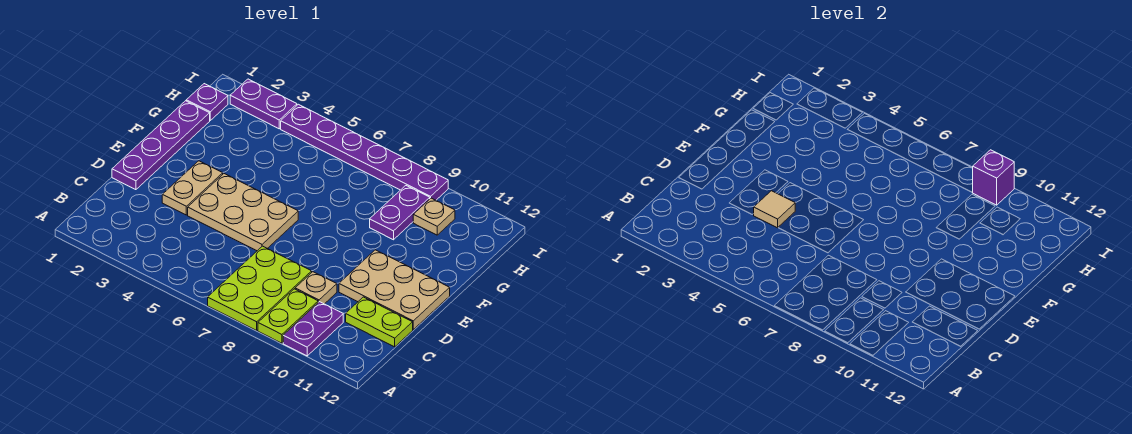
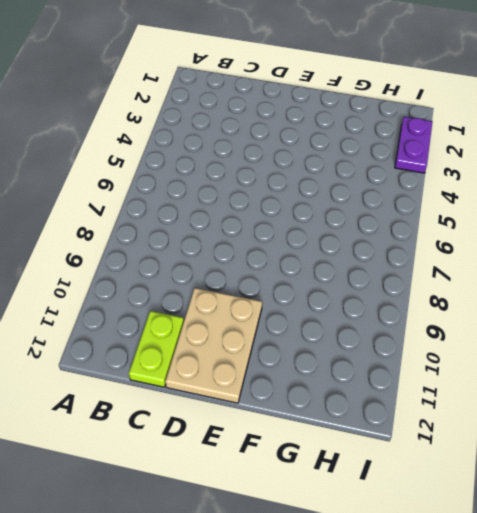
none -> lime plate A7:C8 level 1
none -> lime plate A9:B9 level 1
none -> purple plate A10:B10 level 1

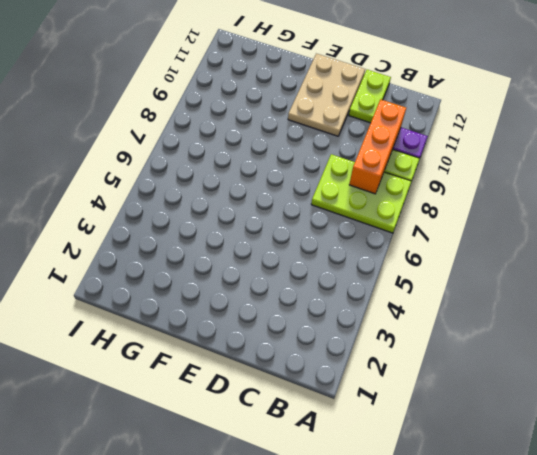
orange brick B8:B10 level 2 -> none
none -> tan plate C9 level 1
none -> purple plate D1:G1 level 1
none -> tan plate D3:E3 level 1

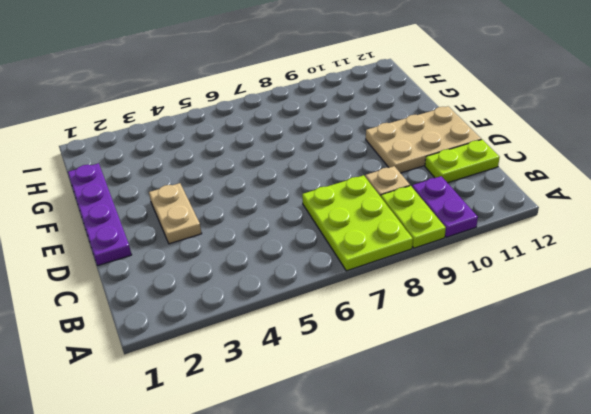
none -> tan plate D4:E6 level 1
none -> purple plate G9:H9 level 1
none -> purple plate H1 level 1

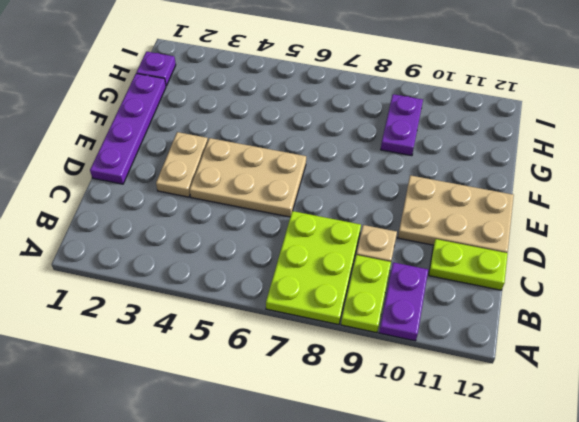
none -> tan plate H10 level 1
none -> purple plate I2:I3 level 1
none -> purple plate I4:I9 level 1

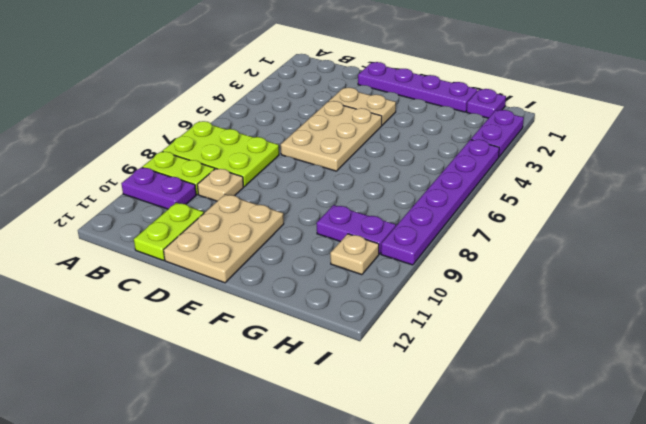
none -> tan tile D4 level 2
none -> purple brick I9 level 2

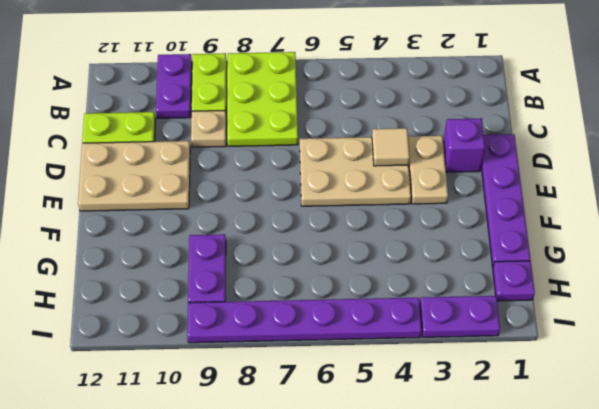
purple brick D2 level 1 -> purple brick I9 level 2
none -> tan plate H10 level 1

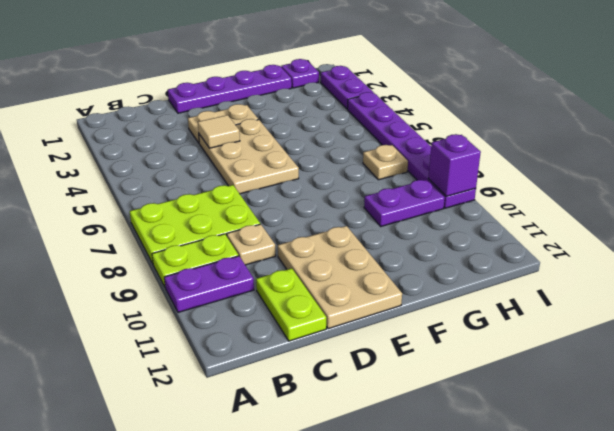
tan plate H7 level 1 -> tan plate H10 level 1

